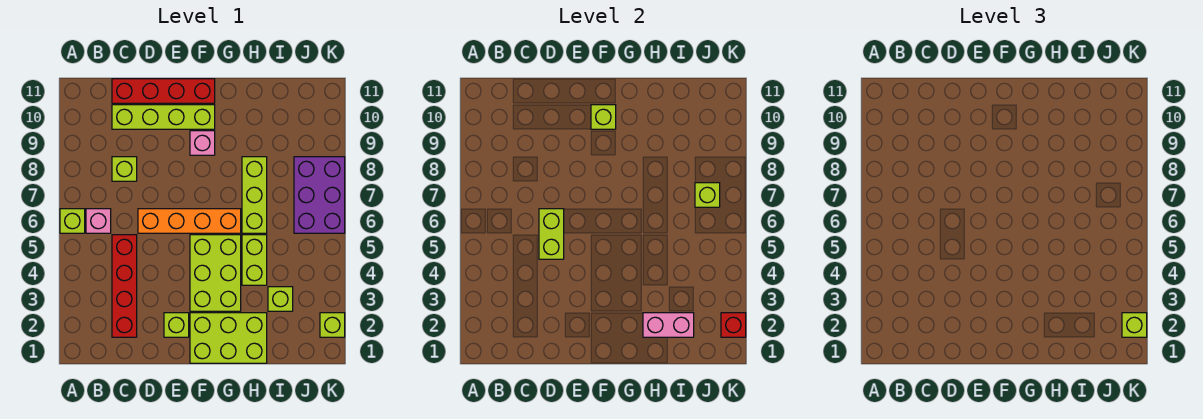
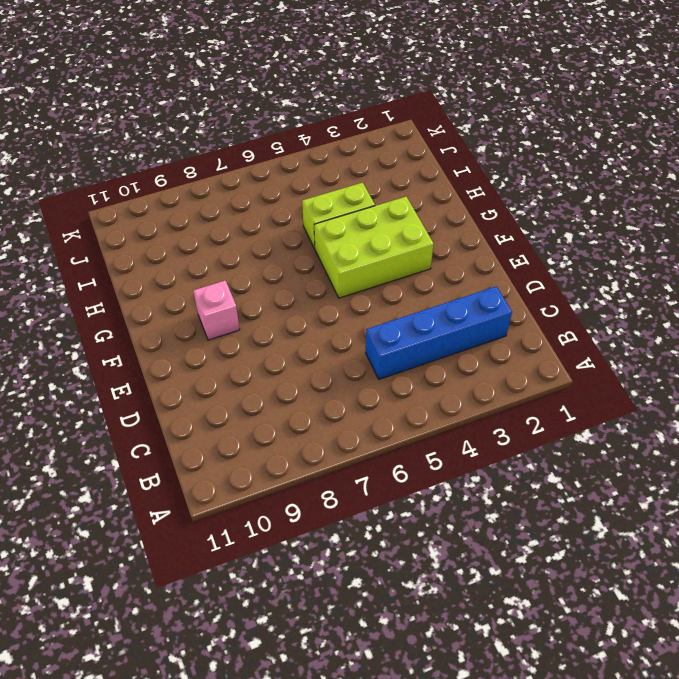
blue brick C2:C5 level 1 -> red brick C2:C5 level 1
none -> lime brick A6 level 1
none -> pink brick B6 level 1
none -> lime brick C8 level 1

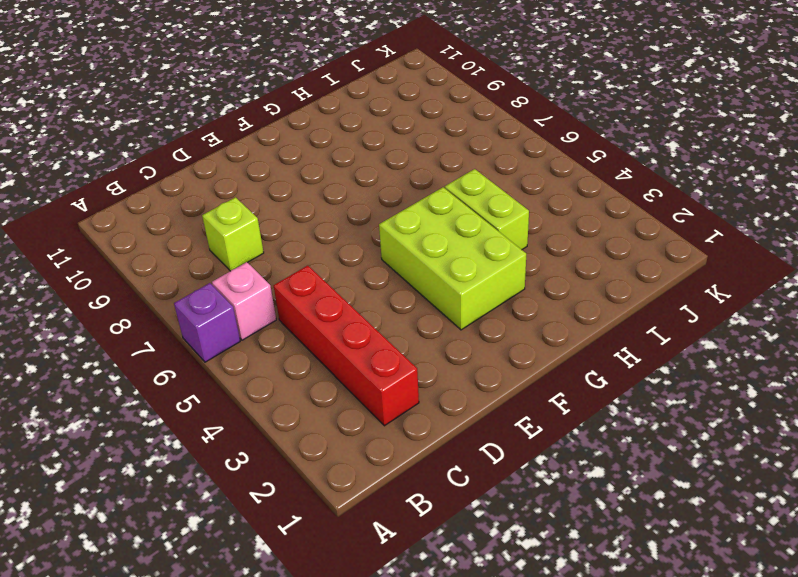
purple brick A6 level 1 -> lime brick A6 level 1
none -> lime brick C10:F10 level 1
none -> red brick C11:F11 level 1
none -> orange brick D6:G6 level 1

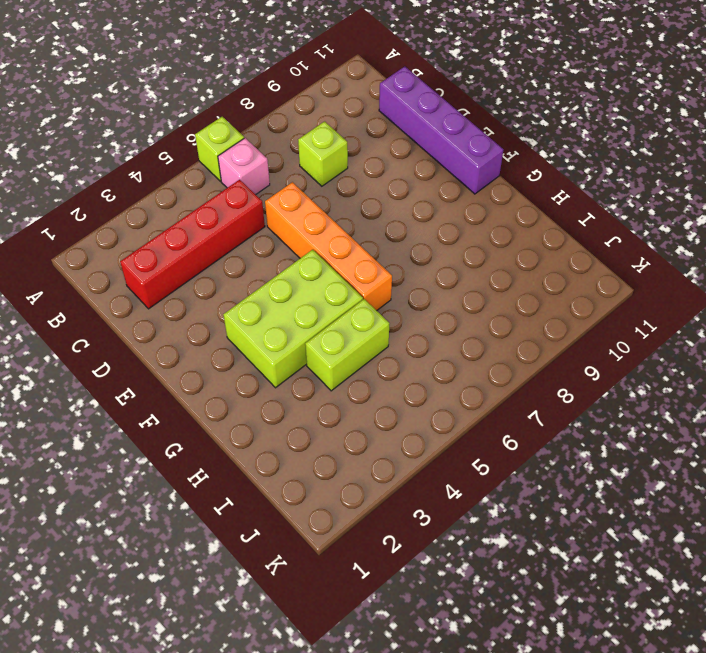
purple brick C11:F11 level 1 -> red brick C11:F11 level 1
none -> lime brick C10:F10 level 1
none -> lime brick E2 level 1
none -> lime brick F1:H2 level 1

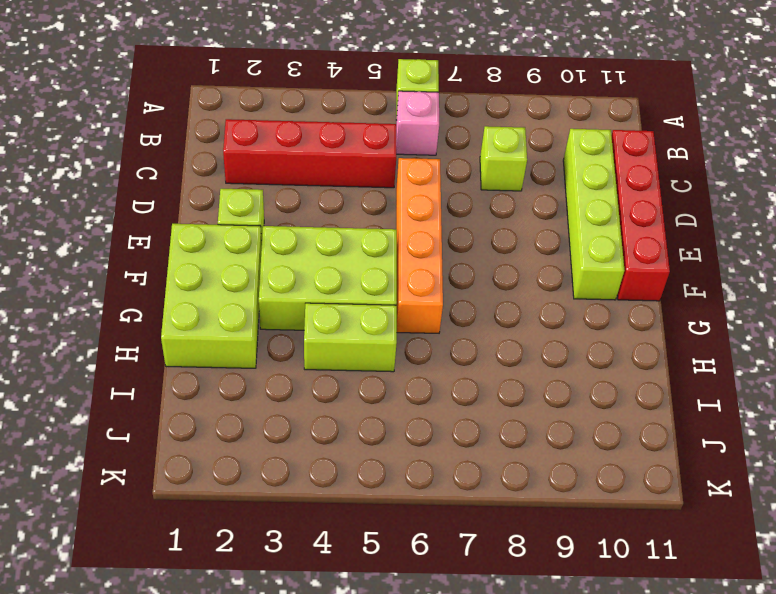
none -> pink brick F9 level 1
none -> lime brick H6:H8 level 1
none -> lime brick I3 level 1

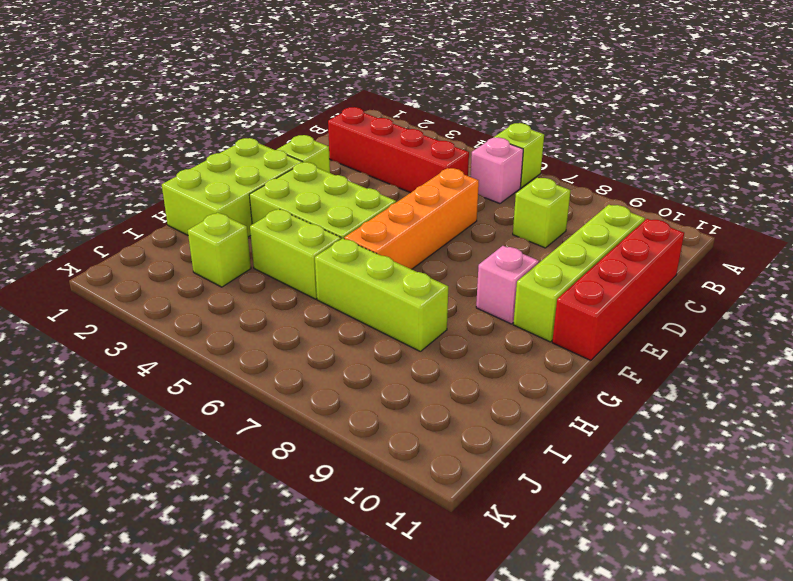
none -> purple brick J6:K8 level 1
none -> lime brick K2 level 1
none -> lime brick D5:D6 level 2

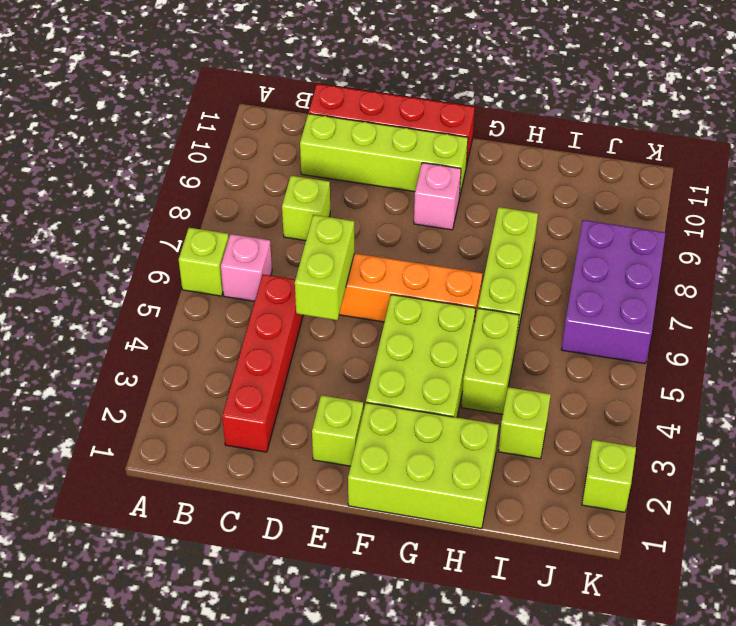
none -> lime brick F10 level 2
none -> pink brick H2:I2 level 2
none -> lime brick J7 level 2

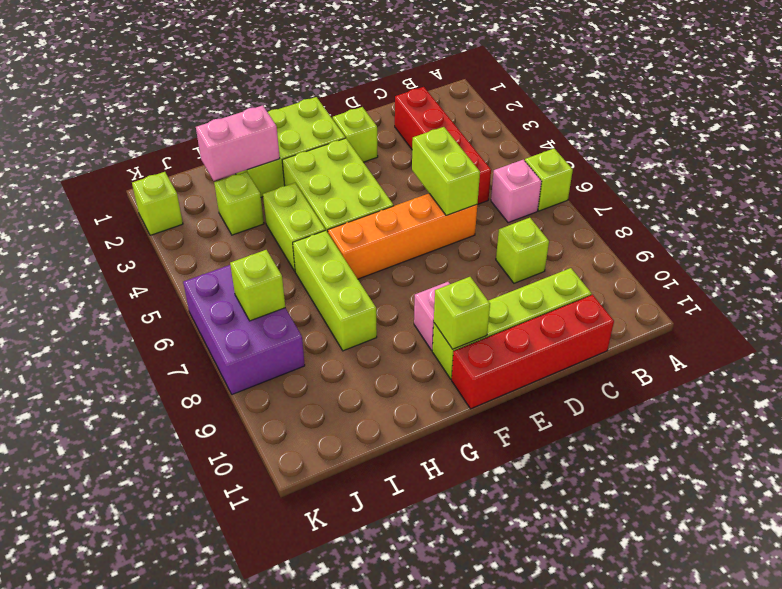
none -> red brick K2 level 2
none -> lime brick K2 level 3

